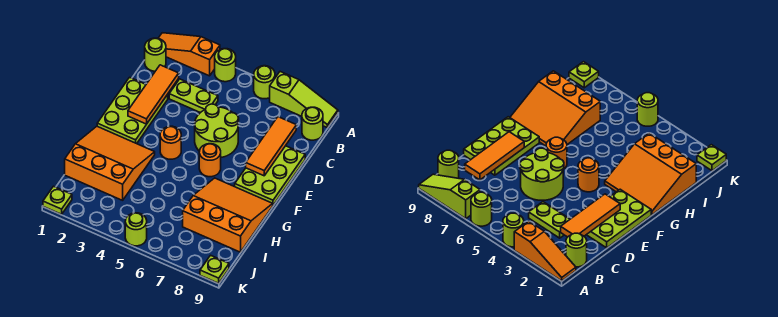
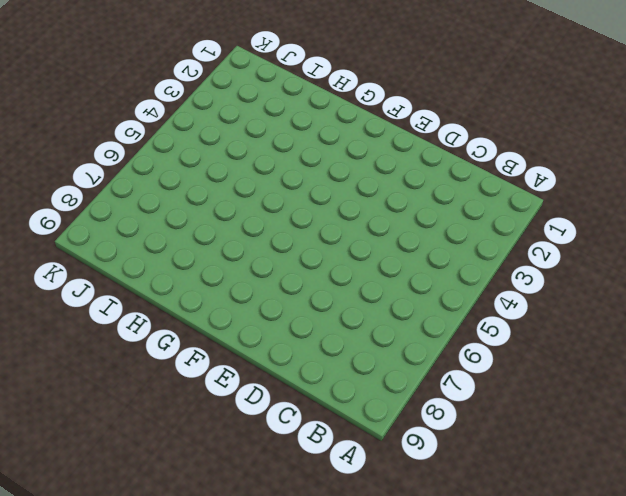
none -> orange slope A1:A3 level 1 top 3
none -> lime round brick A4 level 1
none -> lime round brick A6 level 1

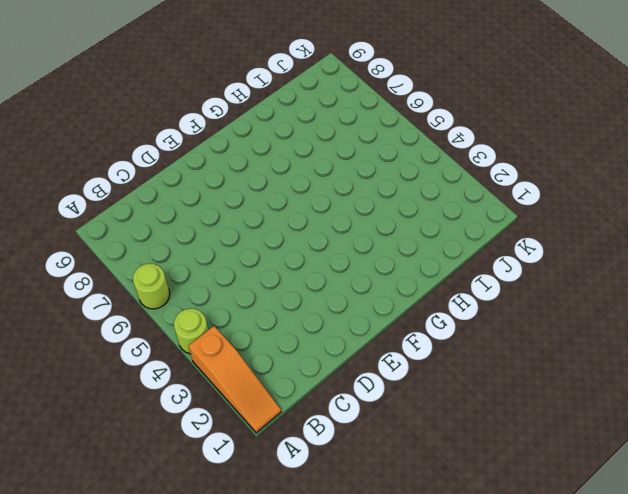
none -> lime slope A7:A9 level 1 top 7
none -> lime round brick B1 level 1
none -> lime round brick B9 level 1

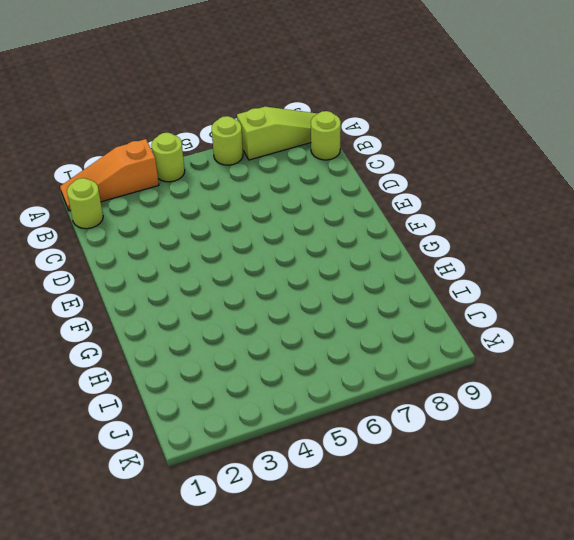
none -> lime plate C3:C4 level 1
none -> lime plate D1:F2 level 1
none -> lime round brick D5:E6 level 1

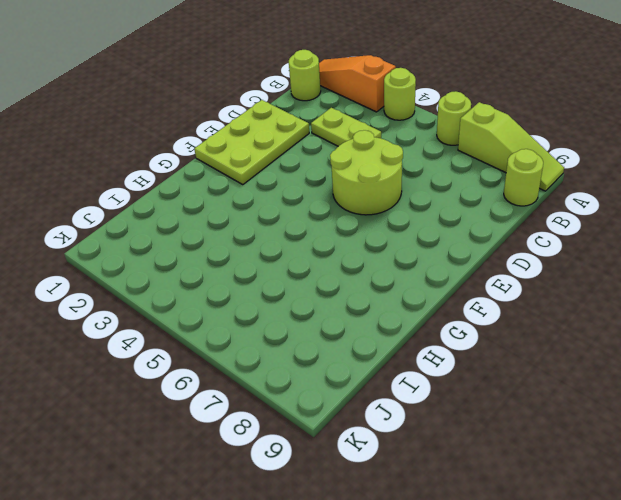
none -> lime plate D8:F9 level 1
none -> orange round brick F4 level 1
none -> orange round brick F6 level 1

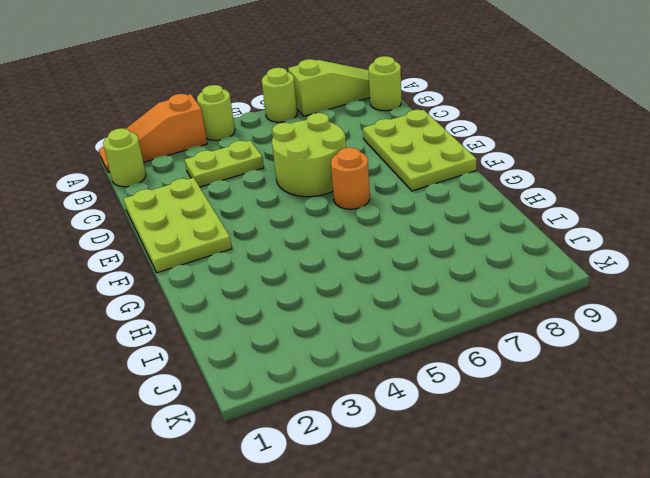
none -> orange round brick F4 level 1
none -> orange slope G1:I3 level 1 top I
none -> orange slope G7:I9 level 1 top I

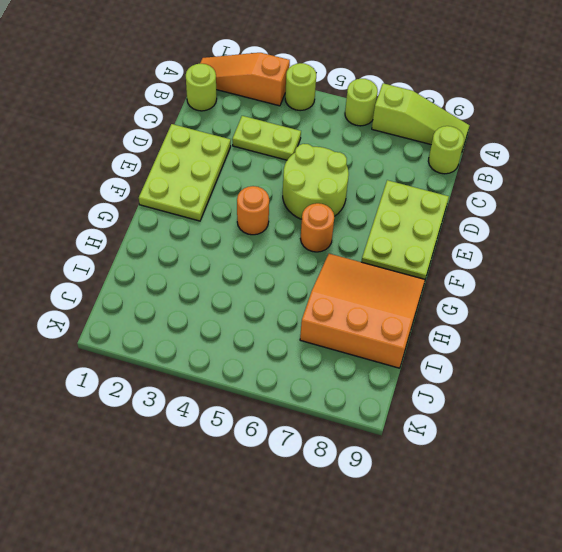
none -> orange slope G1:I3 level 1 top I
none -> lime plate K1 level 1
none -> lime round brick K5 level 1

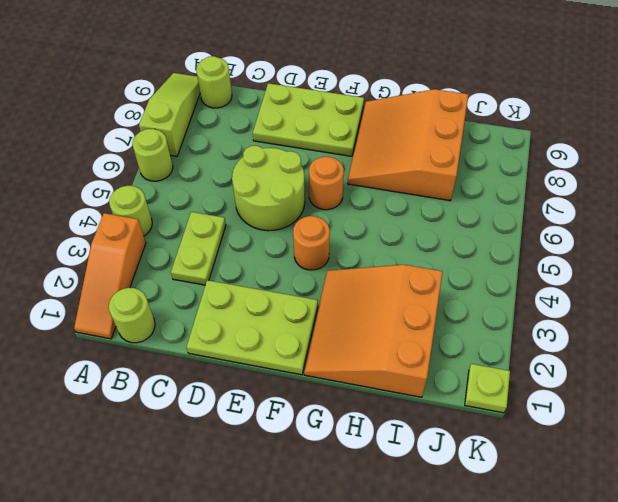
none -> lime round brick K5 level 1
none -> lime plate K9 level 1
none -> orange tile C2:E2 level 2

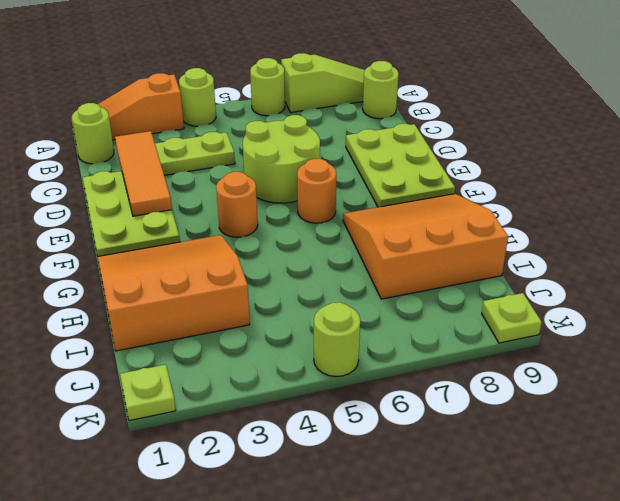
none -> orange tile C8:E8 level 2

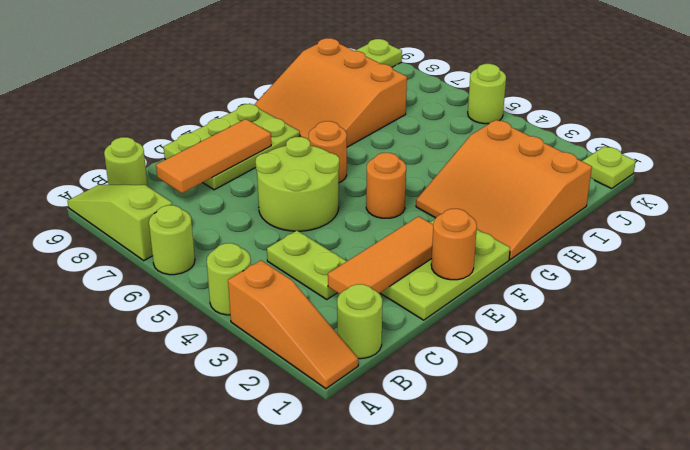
orange round brick E1 level 2 -> none

